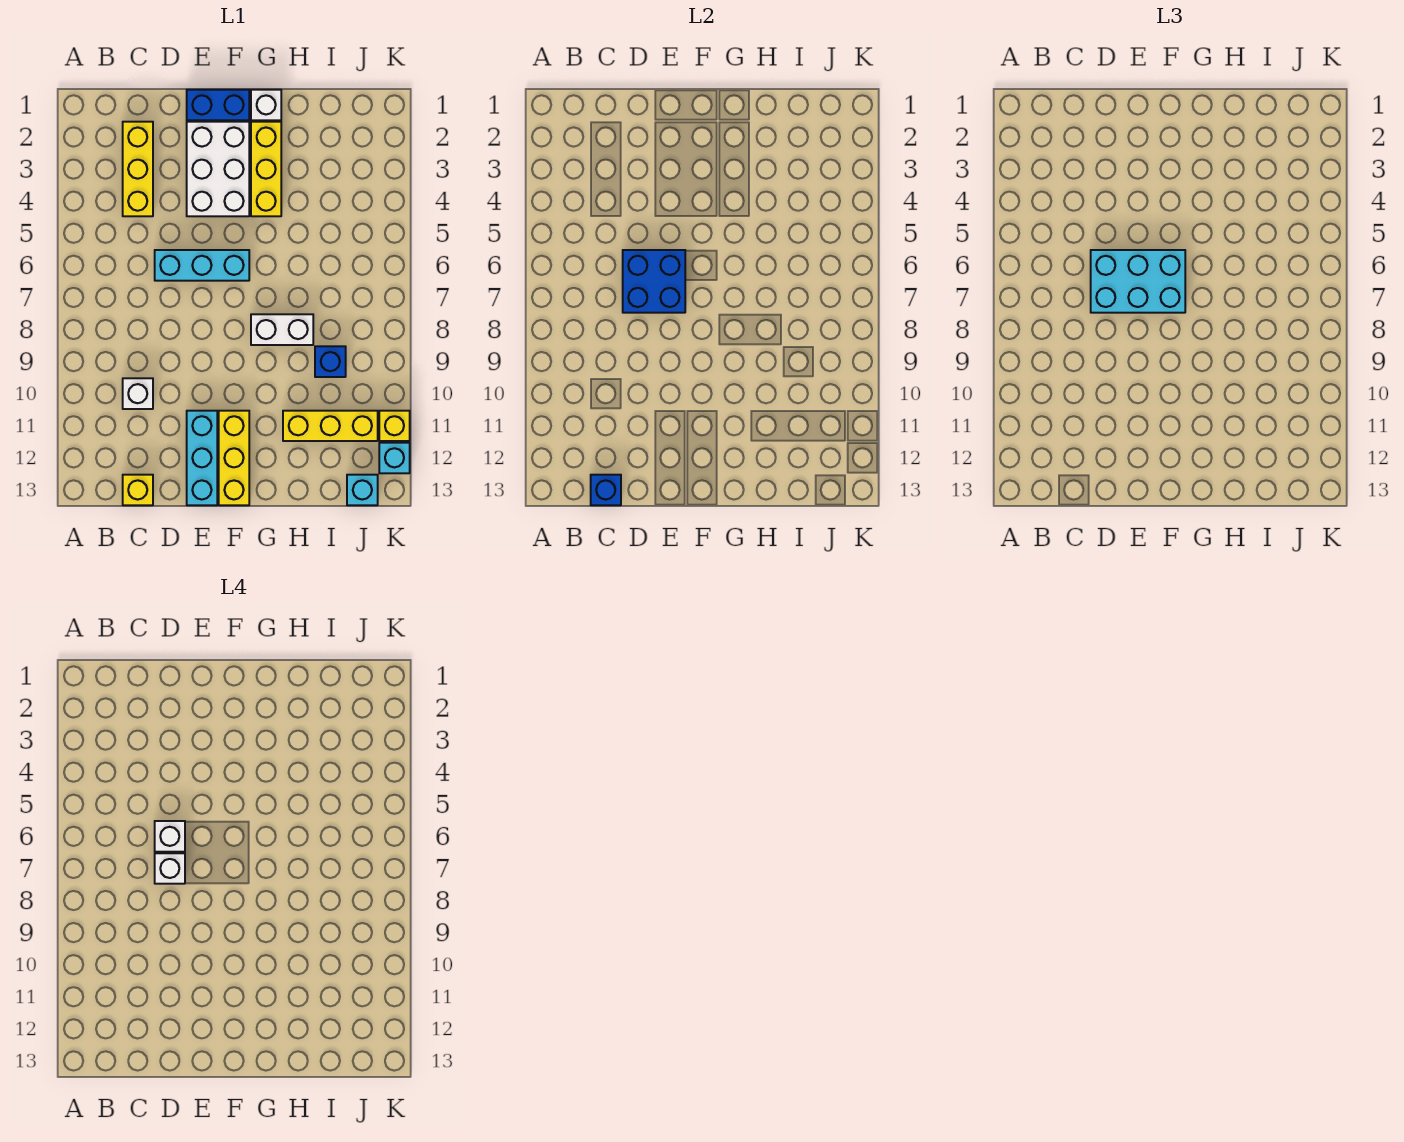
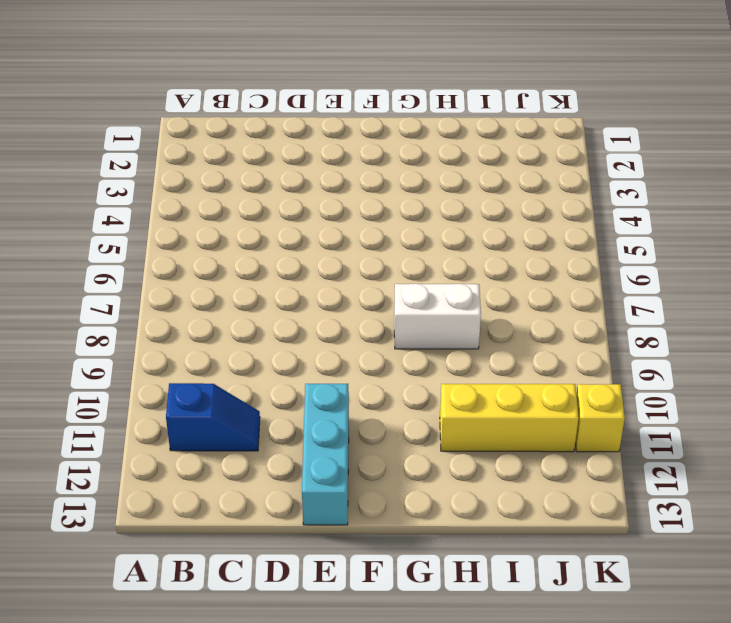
blue slope B11:C11 level 1 top B -> none
none -> yellow brick C2:C4 level 1
none -> white brick C10 level 1
none -> yellow brick C13 level 1

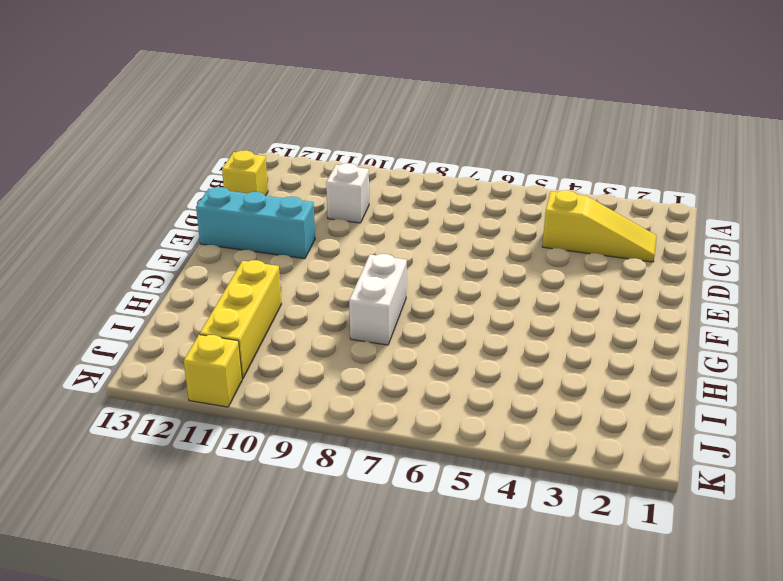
yellow slope C2:C4 level 1 top 4 -> yellow brick C2:C4 level 1
none -> cyan brick D6:F6 level 1
none -> blue brick E1:F1 level 1
none -> white brick E2:F4 level 1

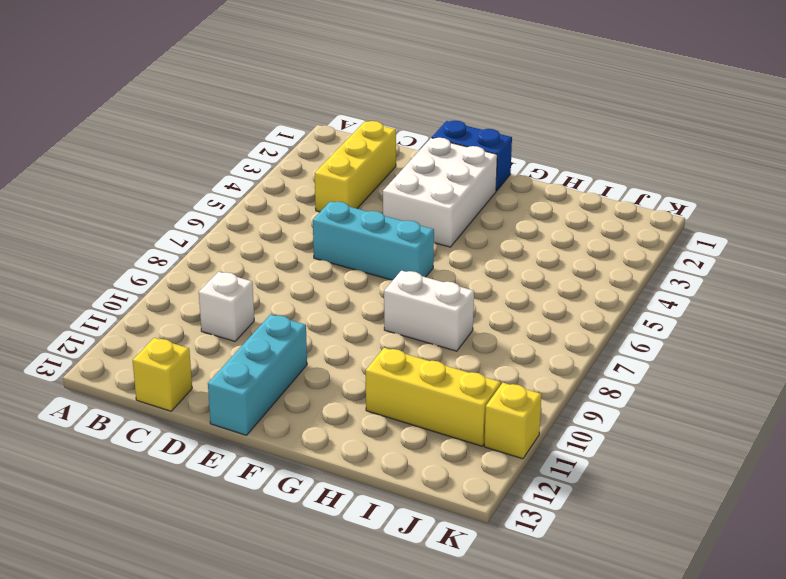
none -> yellow brick F11:F13 level 1
none -> white brick G1 level 1
none -> yellow brick G2:G4 level 1

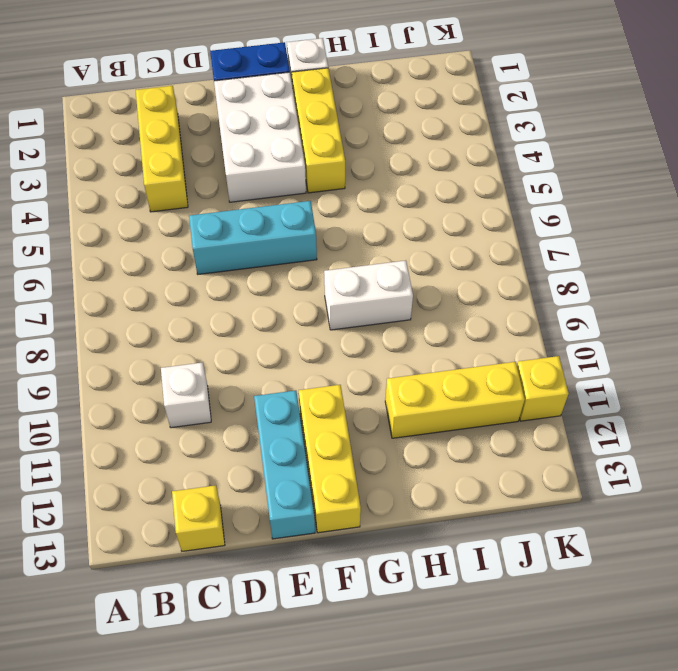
none -> blue brick I9 level 1
none -> cyan brick J13 level 1
none -> cyan brick K12 level 1

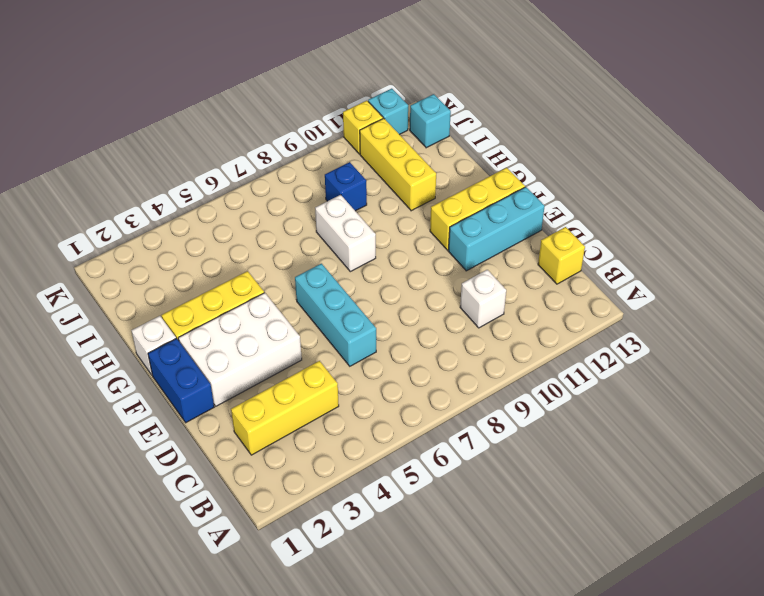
none -> blue brick C13 level 2
none -> blue brick D6:E7 level 2
none -> cyan brick D6:F7 level 3

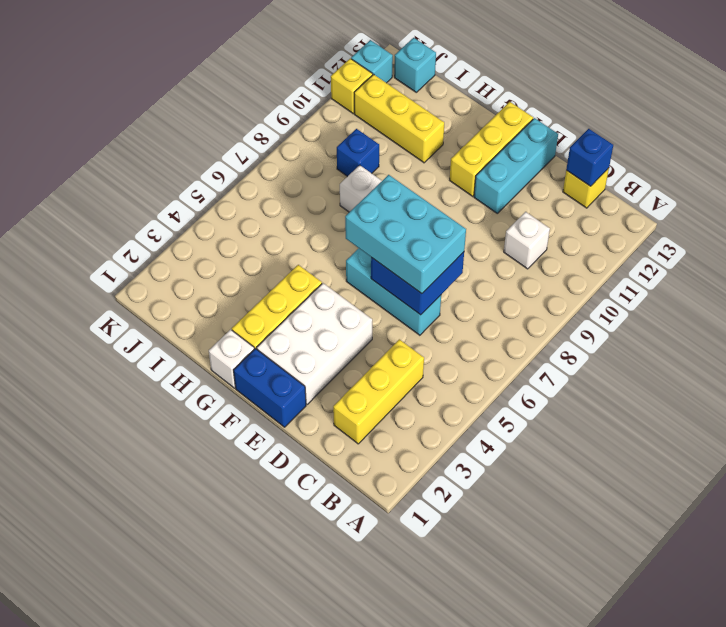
none -> white brick D6 level 4
none -> white brick D7 level 4

